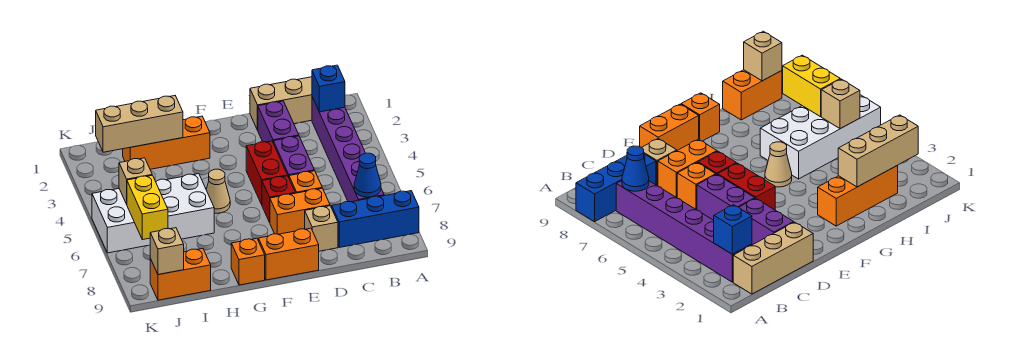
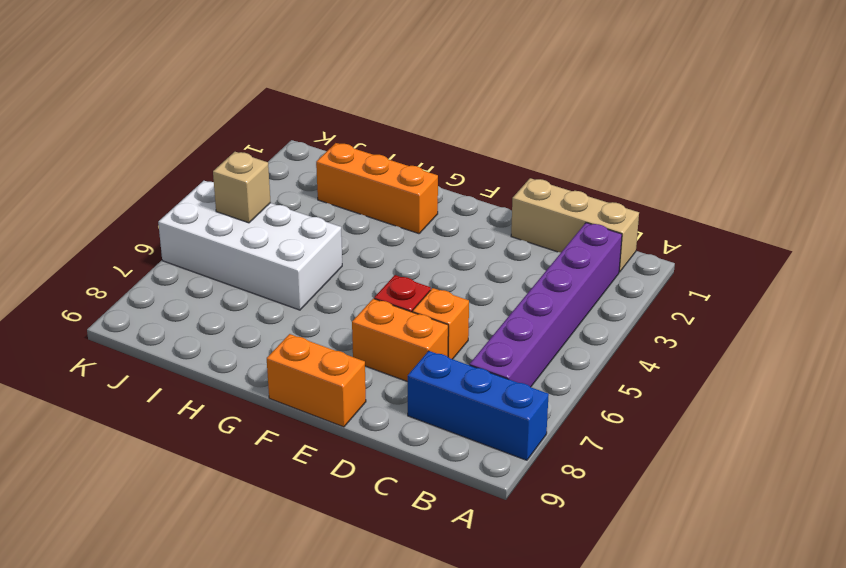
none -> purple brick D2:D3 level 1
none -> purple brick D4:D5 level 1
none -> tan brick D8 level 1

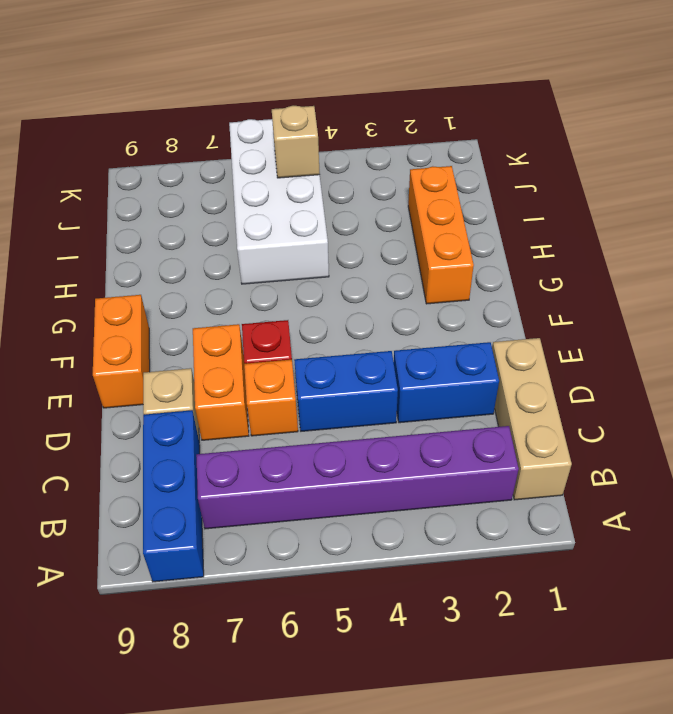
blue brick D2:D3 level 1 -> purple brick D2:D3 level 1
blue brick D4:D5 level 1 -> purple brick D4:D5 level 1
none -> red brick E4:E5 level 1
none -> tan cone G5 level 1
none -> orange brick G9 level 1

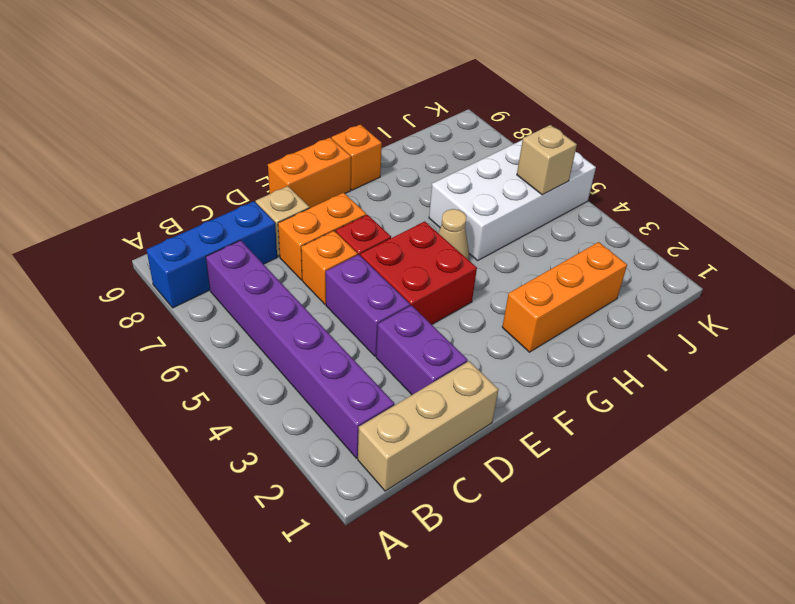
red brick E4:F5 level 1 -> red brick E4:E5 level 1
none -> orange brick I9:J9 level 1
none -> blue brick B2 level 2
none -> blue cone B7 level 2

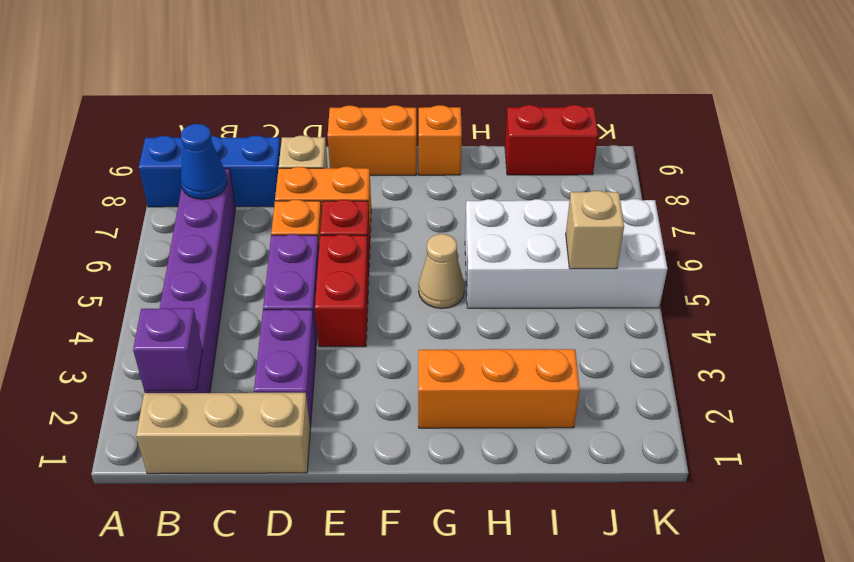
purple brick B2 level 2 -> blue brick B2 level 2
red brick I9:J9 level 1 -> orange brick I9:J9 level 1
none -> tan brick H2:J2 level 2
none -> yellow brick J6:J7 level 2
none -> tan brick J9 level 2

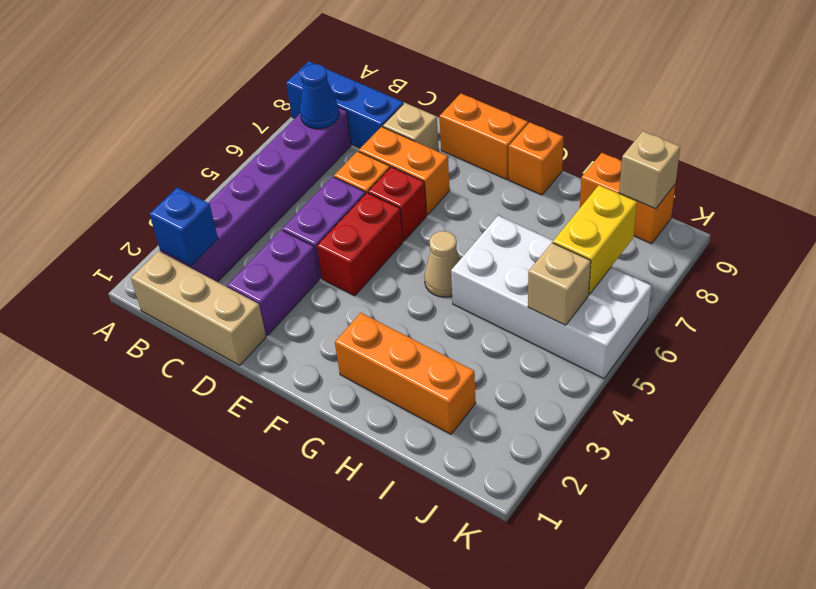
none -> tan brick H2:J2 level 2

